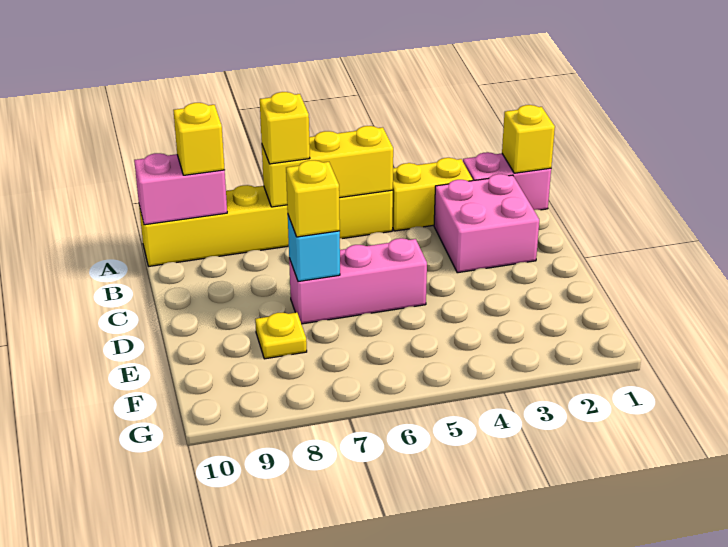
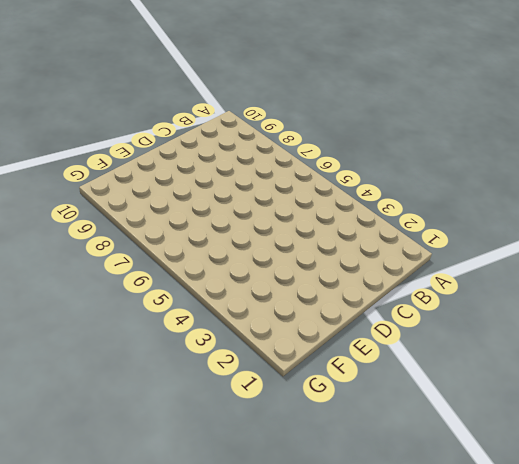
none -> pink brick A1:A2 level 1
none -> yellow brick A3:A4 level 1
none -> yellow brick A5:A10 level 1

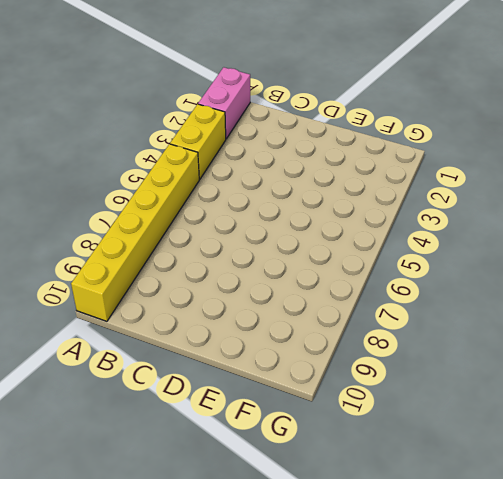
none -> pink brick B2:C3 level 1
none -> pink brick D5:D7 level 1
none -> yellow plate E8 level 1

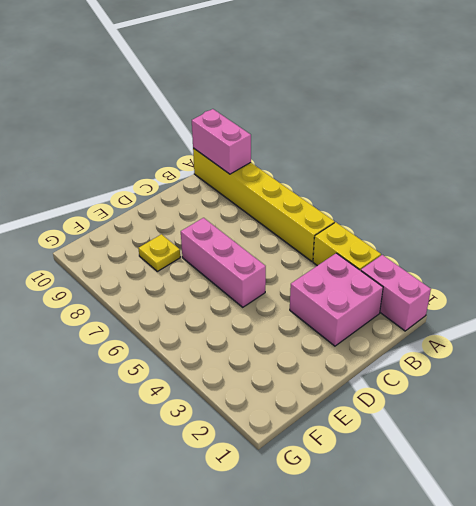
none -> yellow brick A1 level 2
none -> yellow brick A5:A7 level 2
none -> cyan brick D7 level 2

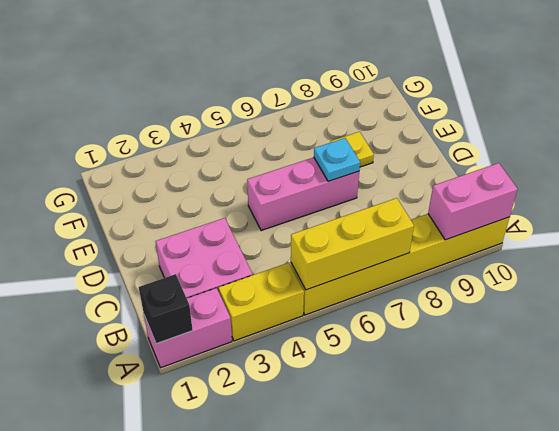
black brick A1 level 2 -> yellow brick A1 level 2
cyan plate D7 level 2 -> cyan brick D7 level 2
none -> yellow brick A7 level 3
none -> yellow brick A9 level 3
none -> yellow brick D7 level 3

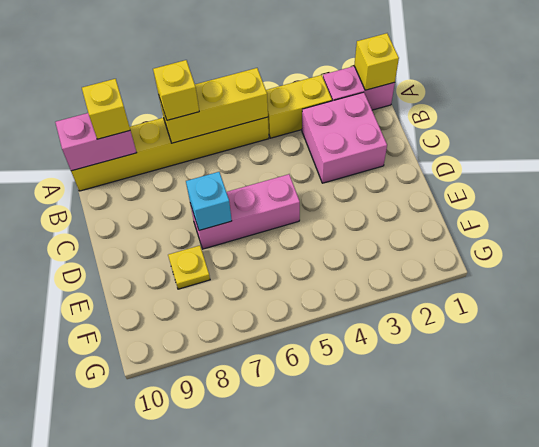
none -> yellow brick D7 level 3

